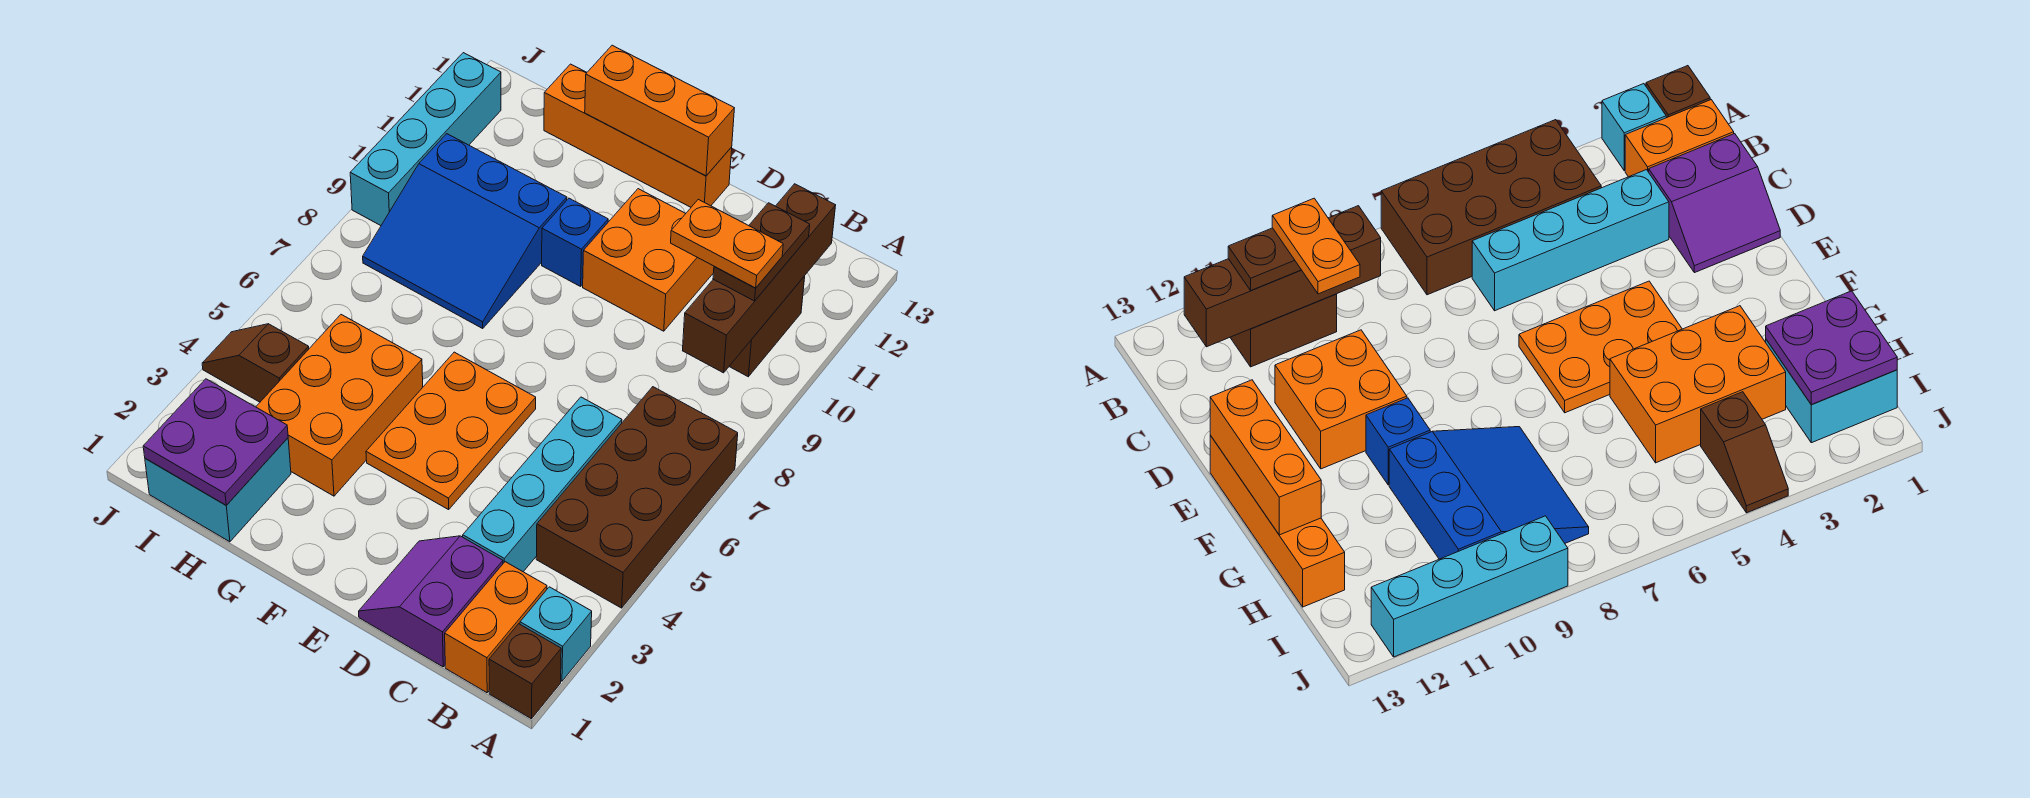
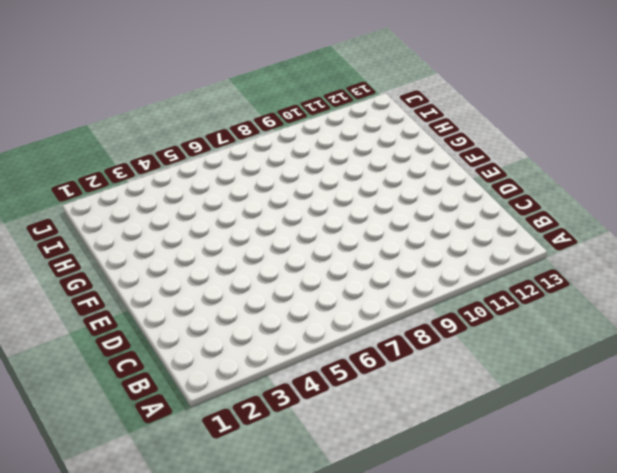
none -> brown brick A1 level 1
none -> cyan brick A2 level 1
none -> brown brick A4:B7 level 1

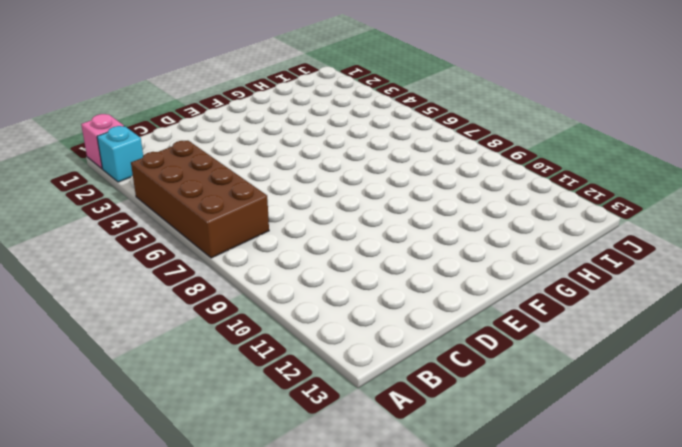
pink brick A1 level 1 -> brown brick A1 level 1
none -> orange brick B1:B2 level 1
none -> brown brick B10:B11 level 1
none -> purple slope C1:D2 level 1 top C

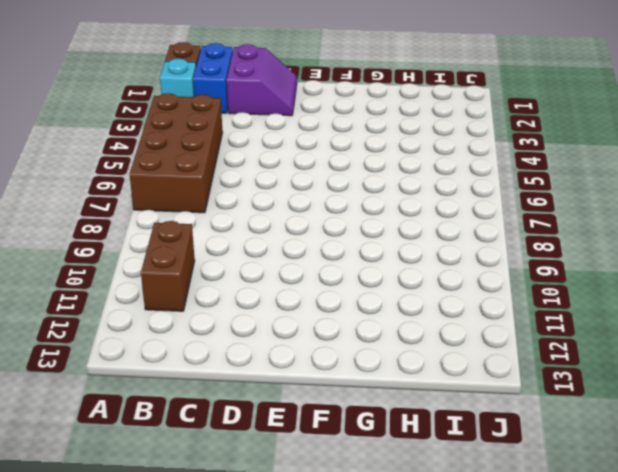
blue brick B1:B2 level 1 -> orange brick B1:B2 level 1
none -> cyan brick C3:C6 level 1
none -> orange brick D10:E11 level 1
none -> orange plate E4:F6 level 1

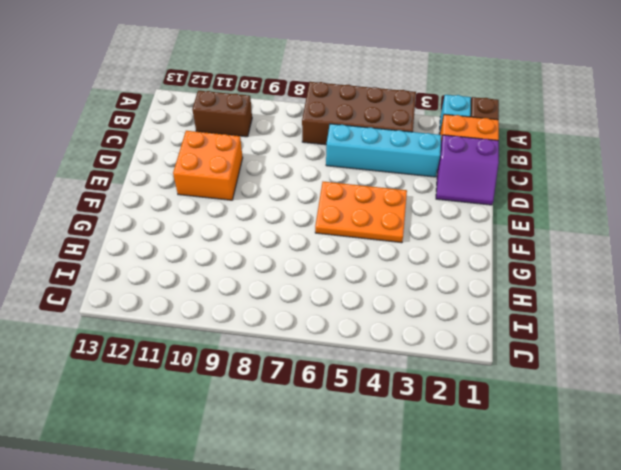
none -> orange brick E13:H13 level 1
none -> blue brick F10 level 1
none -> orange brick G3:H5 level 1

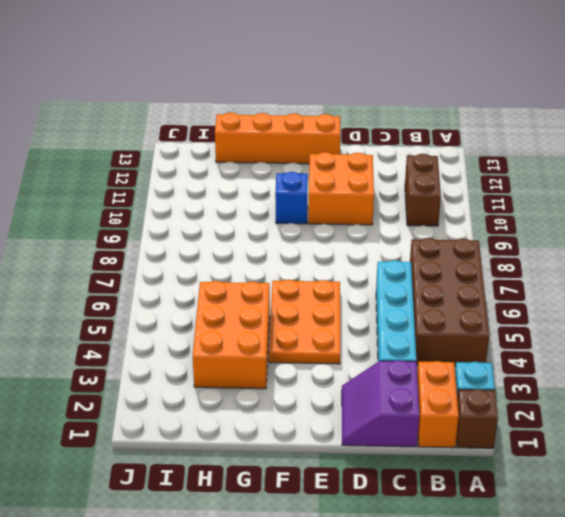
none -> blue slope G8:I10 level 1 top 10
none -> cyan brick H1:I2 level 1
none -> brown slope I4:J4 level 1 top I

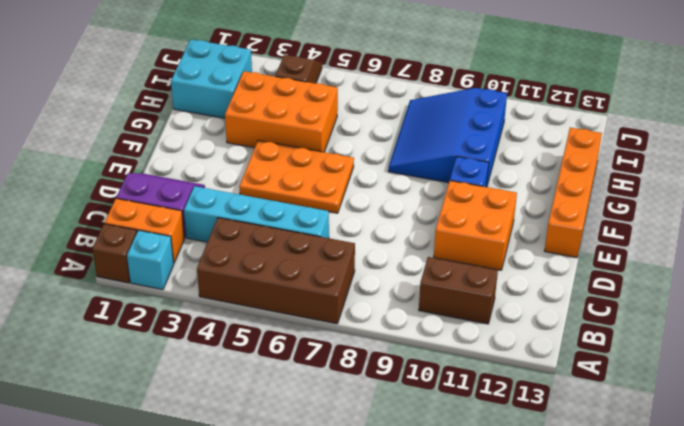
none -> cyan brick J9:J12 level 1
none -> brown brick B9:B12 level 2
none -> orange brick E13:G13 level 2

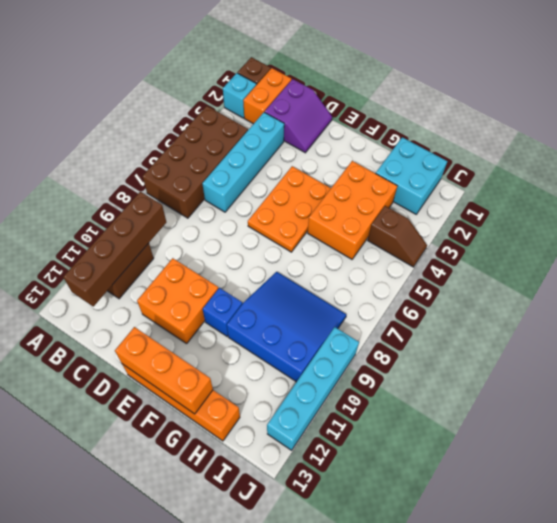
none -> purple plate H1:I2 level 2
none -> brown plate B10:B11 level 3
none -> orange plate B10:C10 level 4

